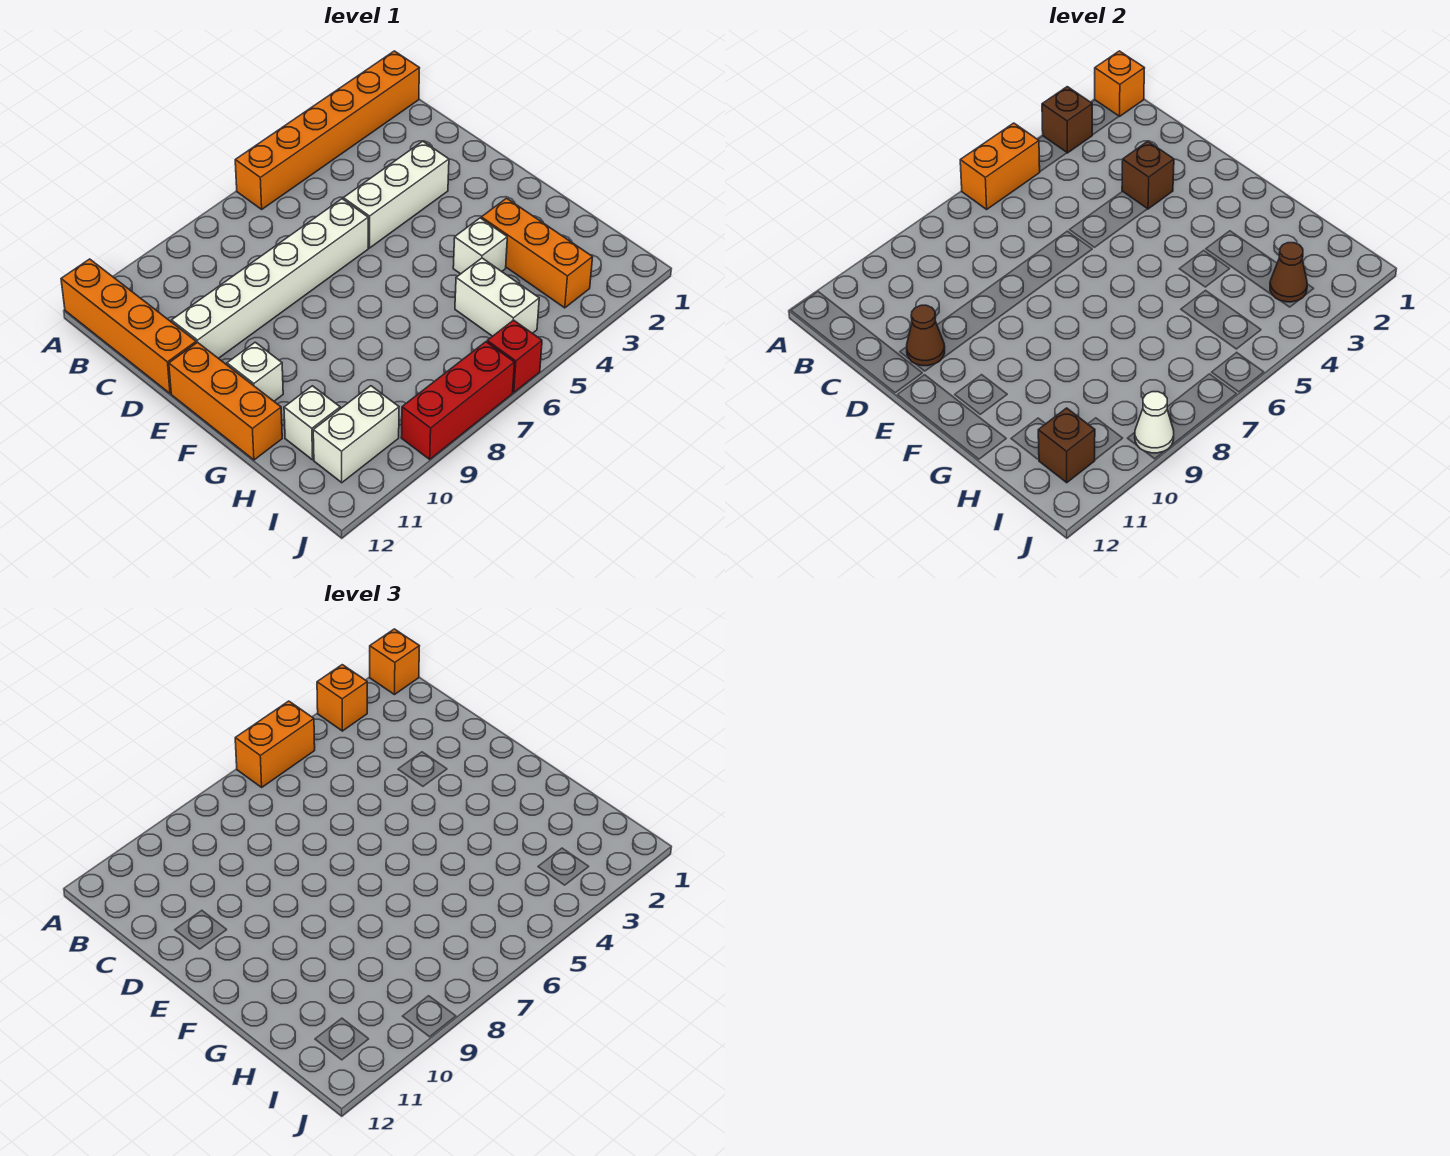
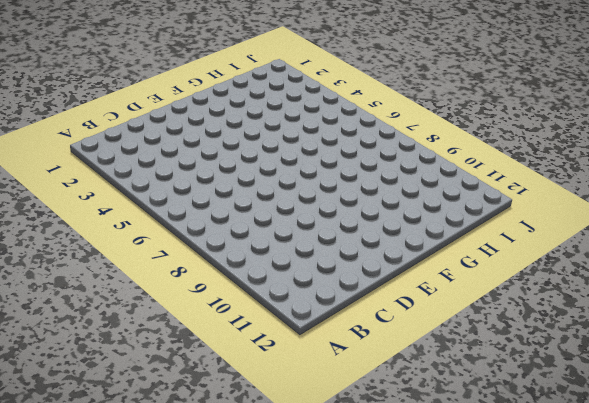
none -> orange brick A1:A6 level 1
none -> orange brick A12:D12 level 1
none -> white brick D3:D5 level 1

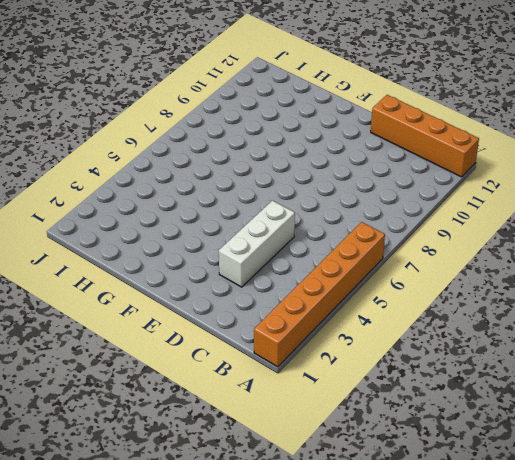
none -> white brick D6:D11 level 1
none -> orange brick E12:G12 level 1
none -> white brick F11 level 1

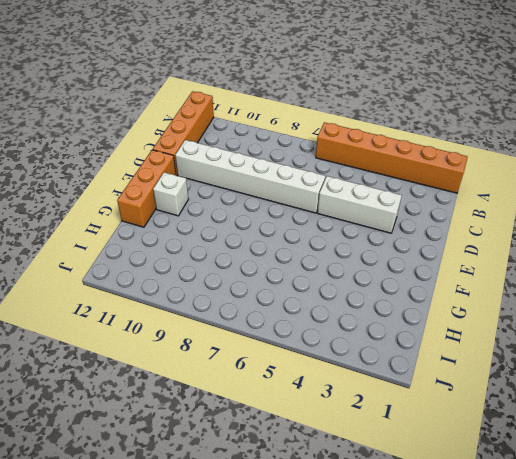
none -> orange brick G3:I3 level 1
none -> white brick G4 level 1
none -> white brick H5:I5 level 1

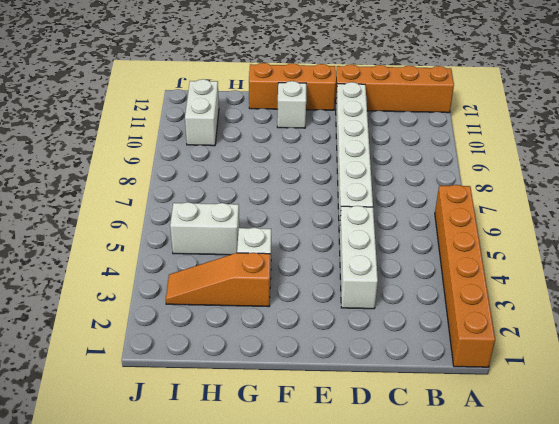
orange slope G3:I3 level 1 top G -> orange brick G3:I3 level 1
none -> white brick H11 level 1
none -> red brick J6 level 1
none -> red brick J7:J9 level 1

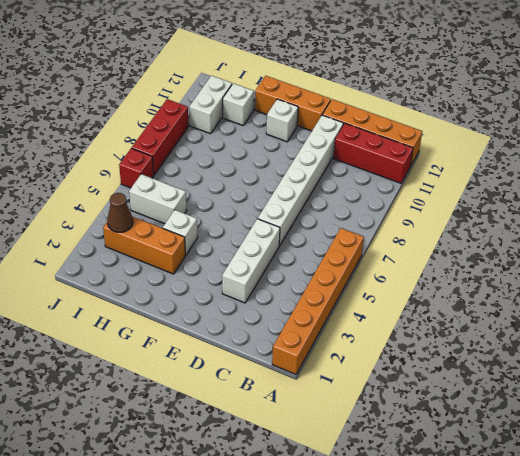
red brick A11:C11 level 1 -> none
none -> orange brick A1 level 2
none -> brown brick A3 level 2
none -> orange brick A5:A6 level 2

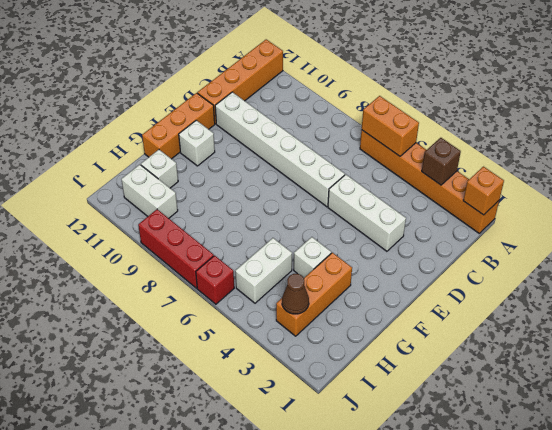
none -> brown brick D3 level 2
none -> brown cone D11 level 2
none -> brown brick I11 level 2

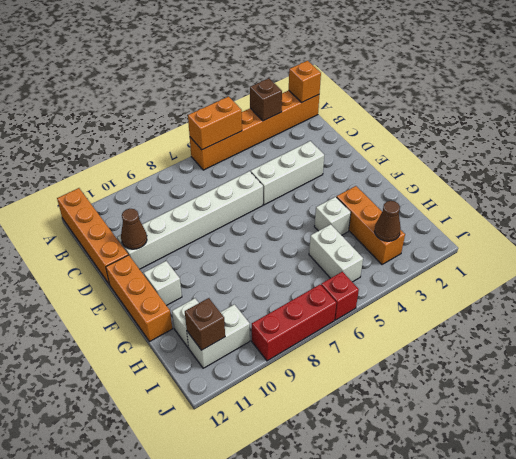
none -> brown brick D3 level 2
none -> white cone J9 level 2
none -> orange brick A1 level 3

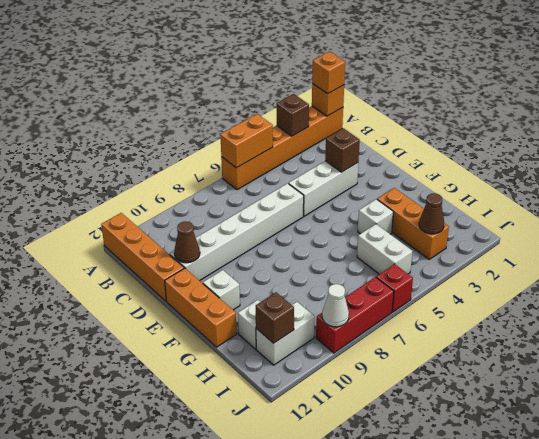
none -> orange brick A3 level 3
none -> orange brick A5:A6 level 3

